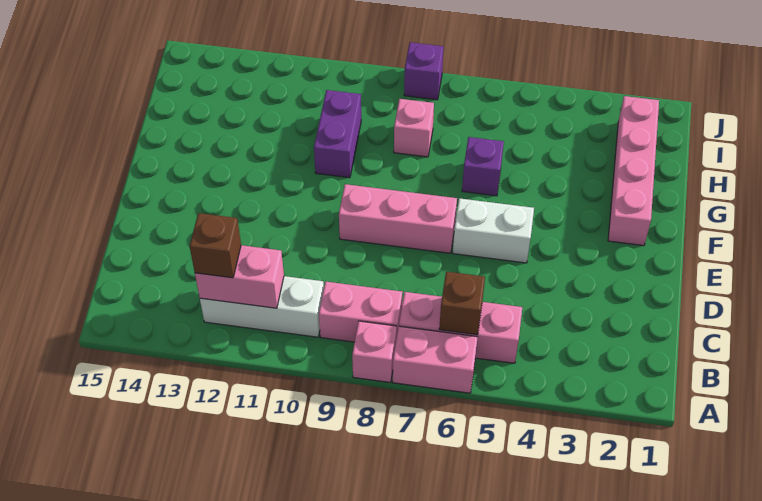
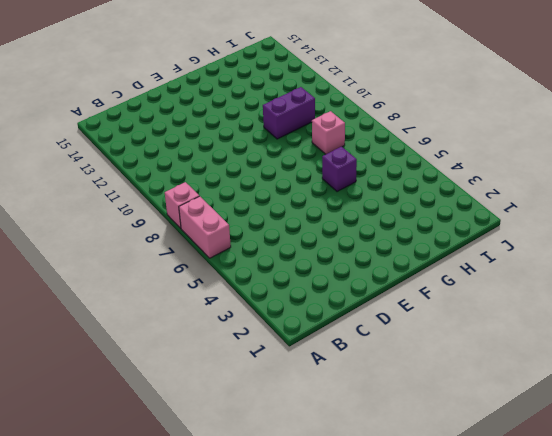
none -> pink brick B5:B7 level 1
none -> pink brick B8:B9 level 1
none -> white brick B10:B12 level 1

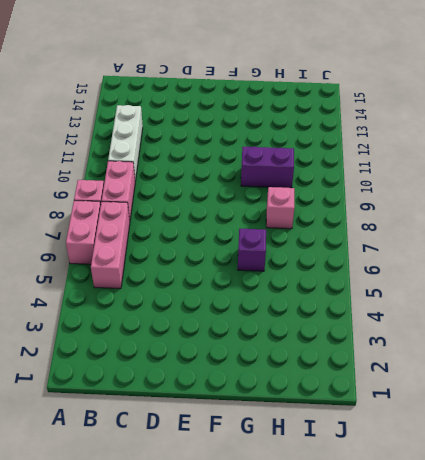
none -> white brick E5:E6 level 1
none -> pink brick E7:E9 level 1
none -> pink brick F2:I2 level 1

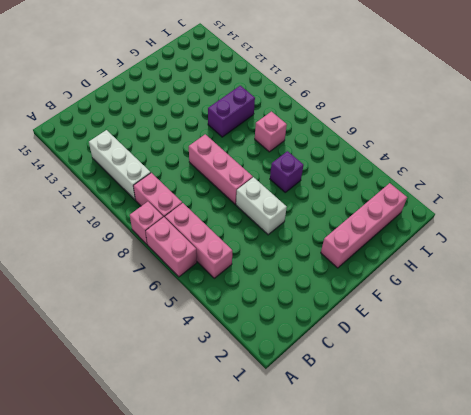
none -> purple brick J8 level 1
none -> brown brick B6 level 2
none -> pink brick B11:B12 level 2

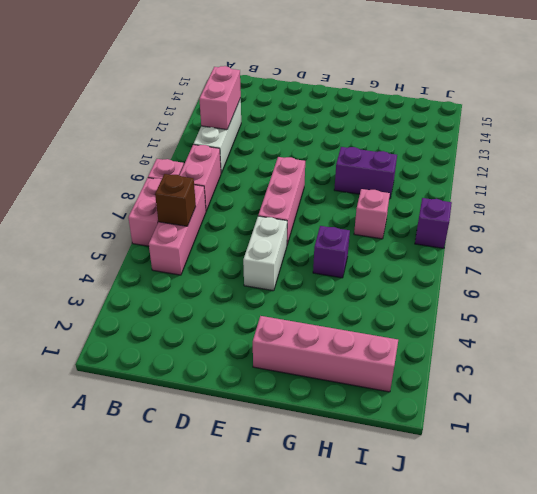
none -> brown brick B12 level 3

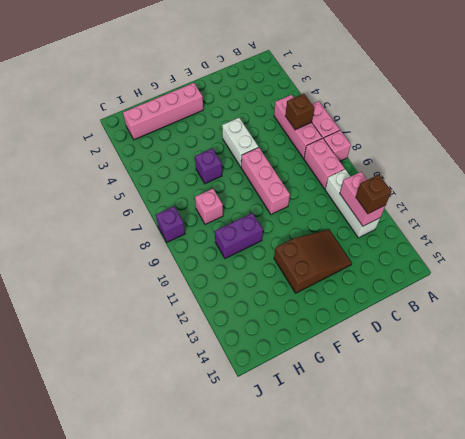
brown slope D12:F13 level 1 top F -> none

